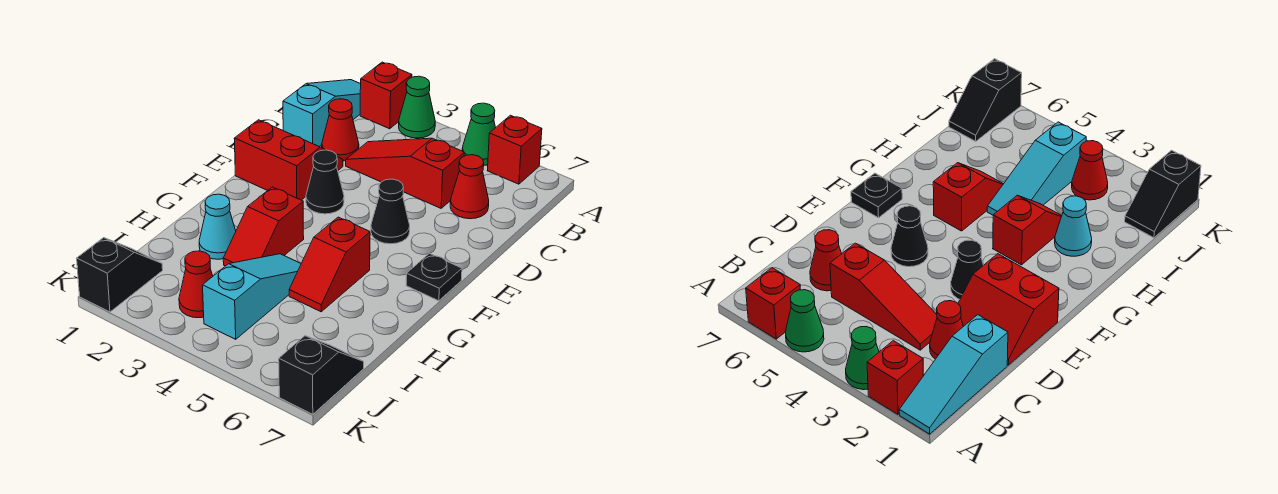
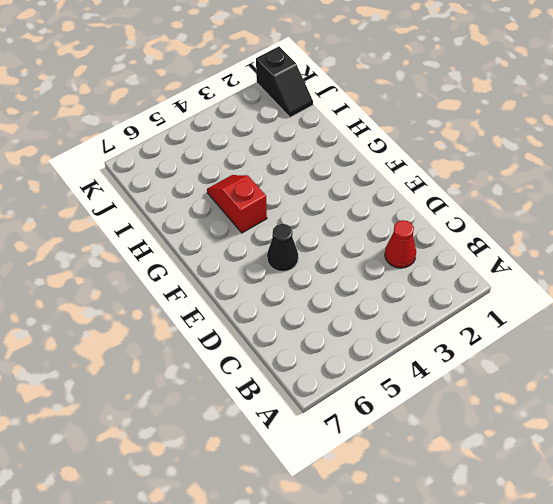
none -> cyan slope A1:C1 level 1 top C
none -> red brick A2 level 1
none -> green cone A3 level 1

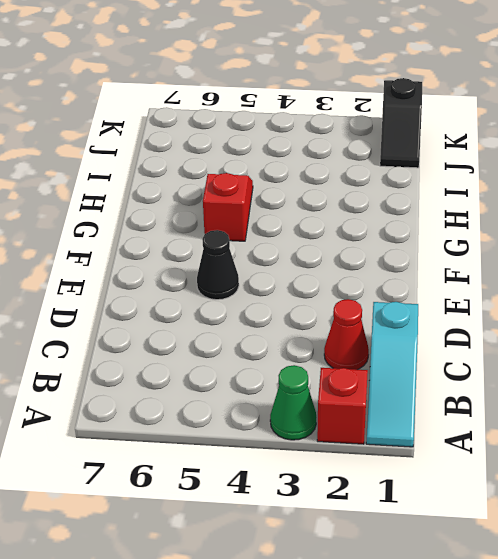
none -> green cone A5 level 1
none -> red brick A6 level 1
none -> red slope C3:C5 level 1 top 5

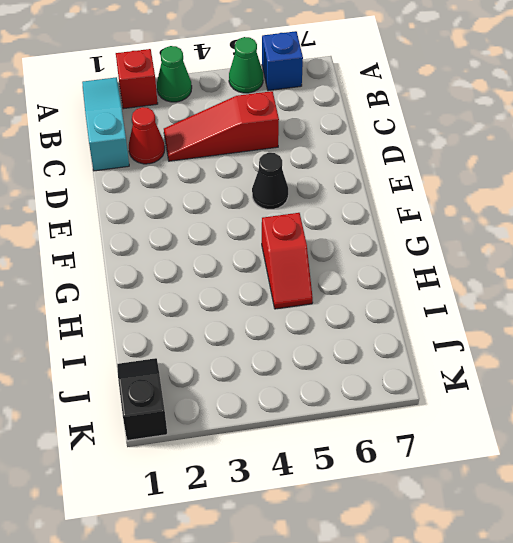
blue brick A6 level 1 -> red brick A6 level 1
none -> red cone C6 level 1
none -> red slope D1:E2 level 1 top E
none -> black cone E3 level 1

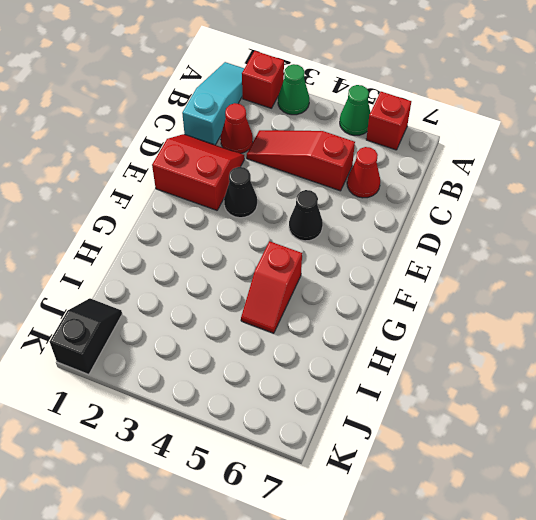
none -> black plate F7 level 1
none -> red slope G3:H3 level 1 top G
none -> cyan cone H2 level 1

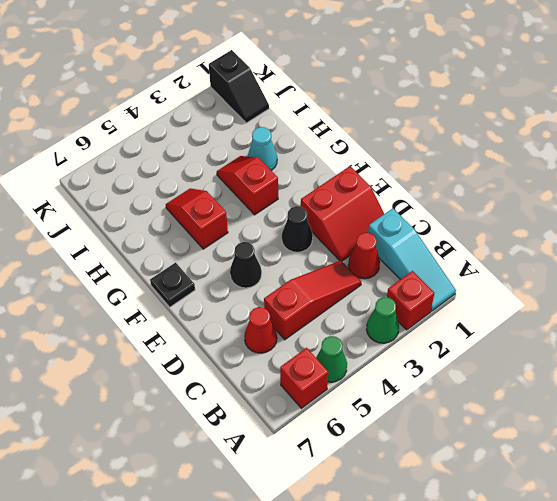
none -> cyan slope H4:J4 level 1 top J
none -> red cone J3 level 1
none -> black slope J7:K7 level 1 top K

